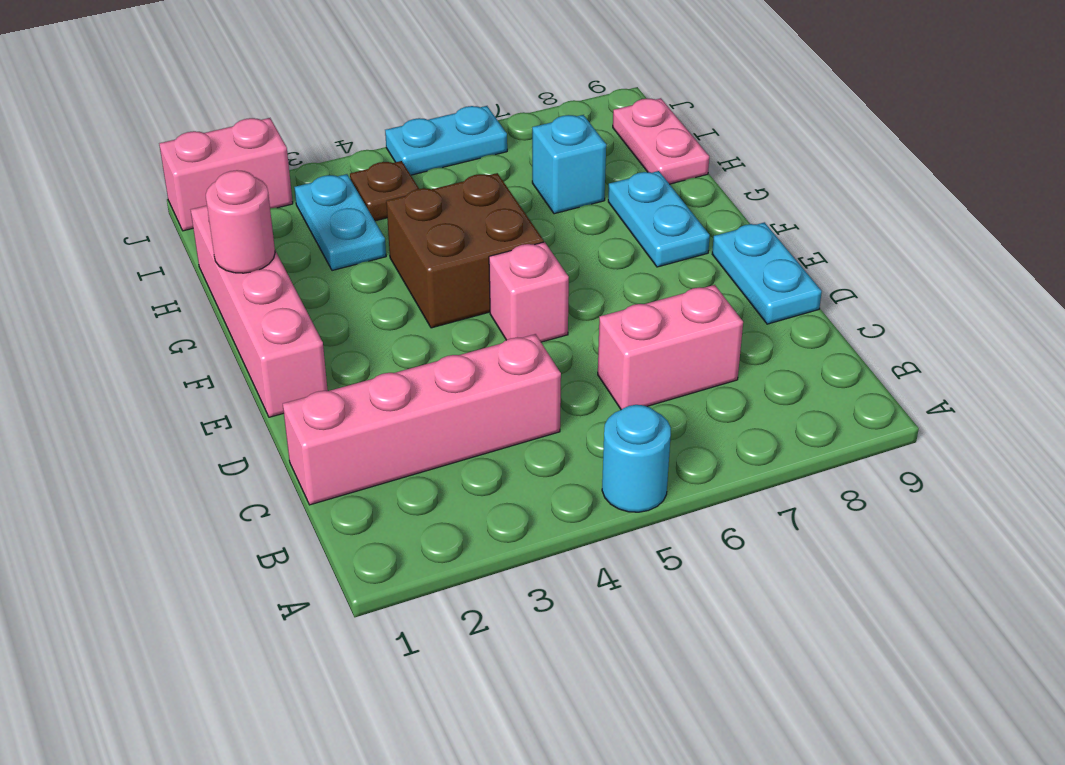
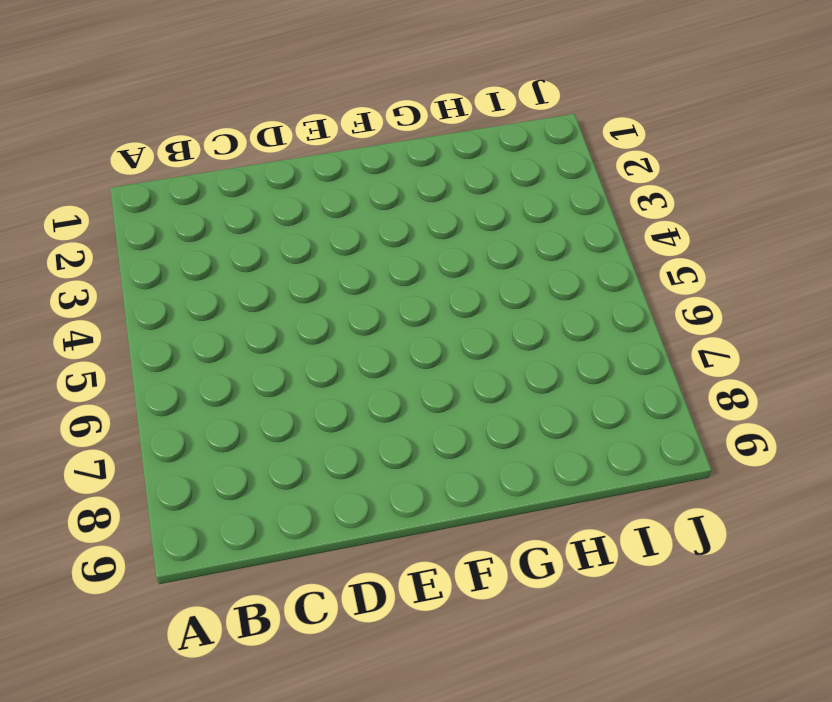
none -> cyan round brick A5 level 1
none -> pink brick C1:C4 level 1
none -> pink brick C6:C7 level 1

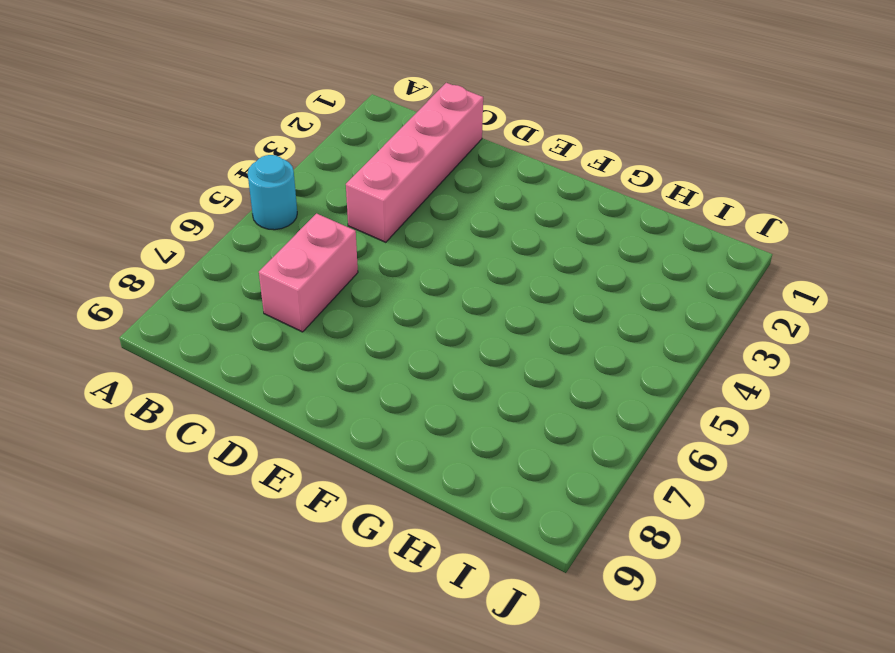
none -> cyan plate D9:E9 level 1
none -> pink brick E1:H1 level 1
none -> pink brick E5 level 1

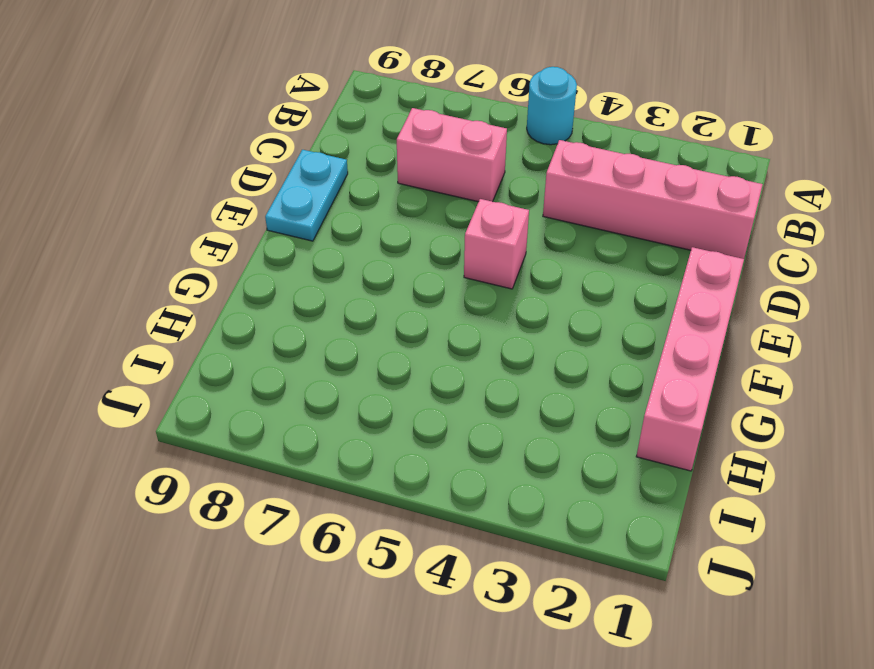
none -> brown brick F4:G5 level 1
none -> cyan plate F8:G8 level 1
none -> cyan plate H3:I3 level 1

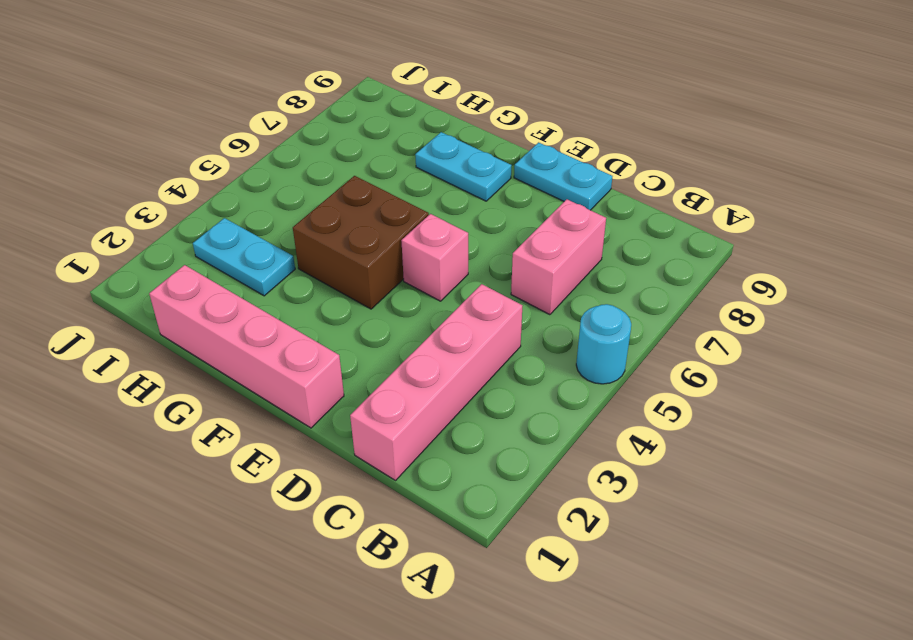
none -> cyan brick H7 level 1
none -> pink plate H9:I9 level 1
none -> brown plate I4 level 1

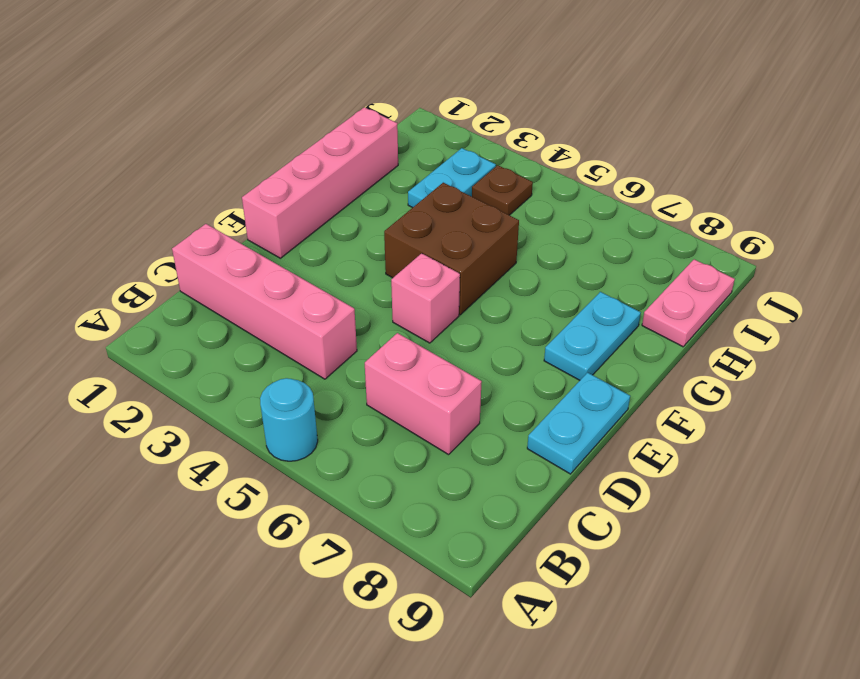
none -> cyan brick H7 level 1
none -> pink brick J1:J2 level 1
none -> cyan plate J5:J6 level 1

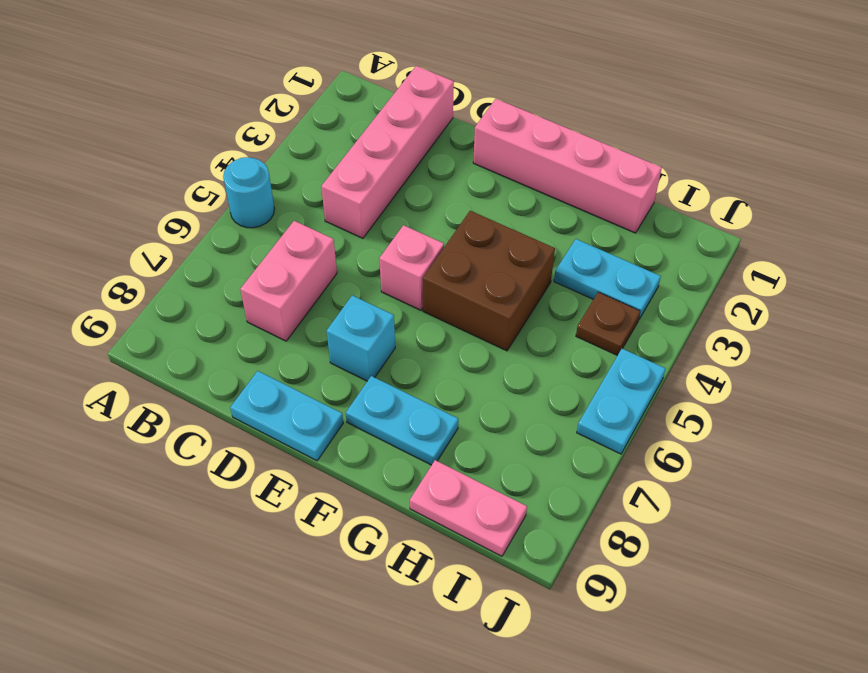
cyan brick E7 level 1 -> cyan brick H7 level 1
none -> pink brick J1:J2 level 1
none -> pink round brick G1 level 2

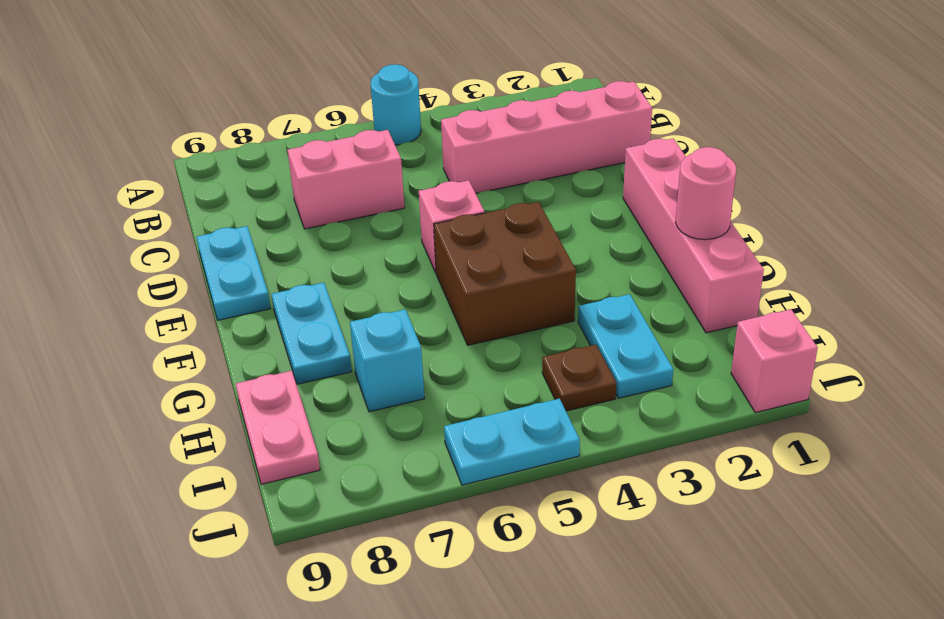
pink brick J1 level 1 -> pink brick J1:J2 level 1

